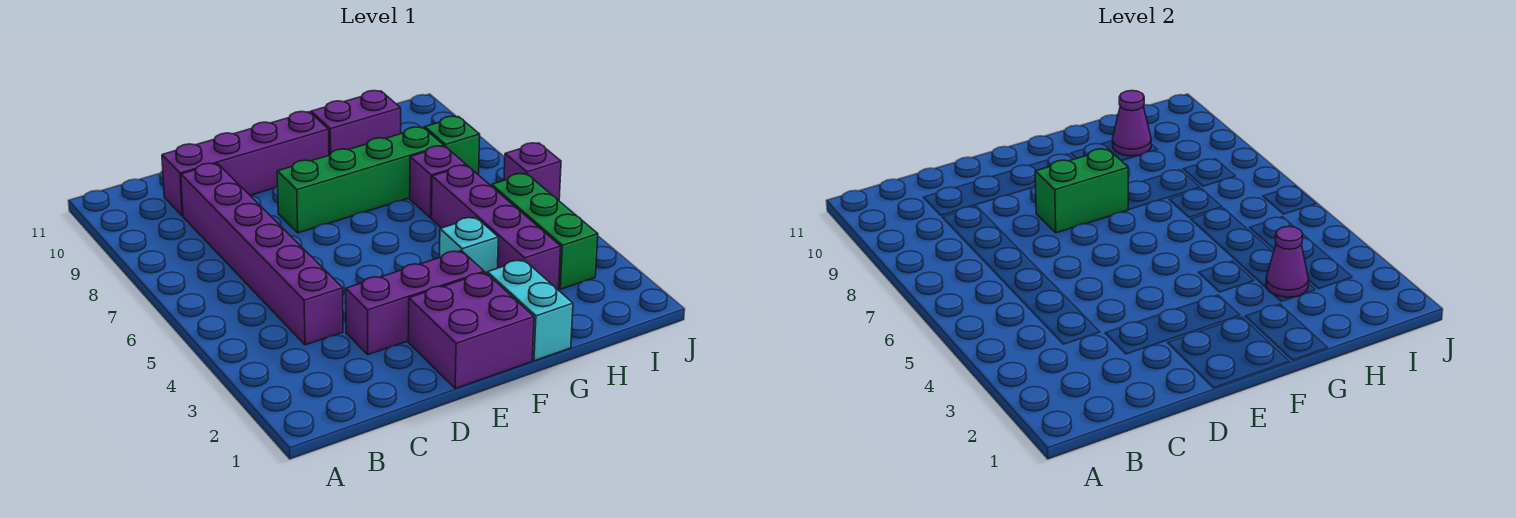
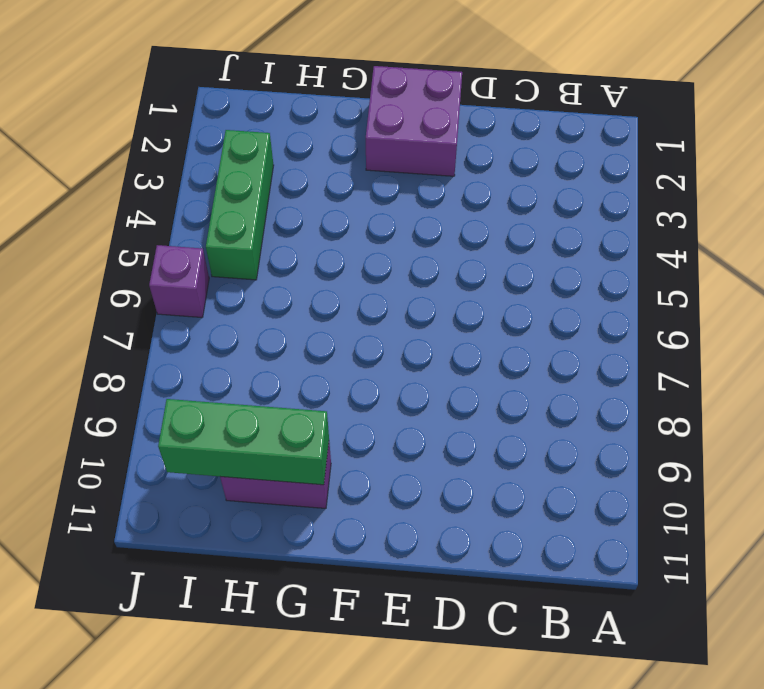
green brick G10:I10 level 2 -> purple cone H10 level 2
none -> purple brick C4:C9 level 1
none -> purple brick C10:F10 level 1
none -> purple brick D3:F3 level 1

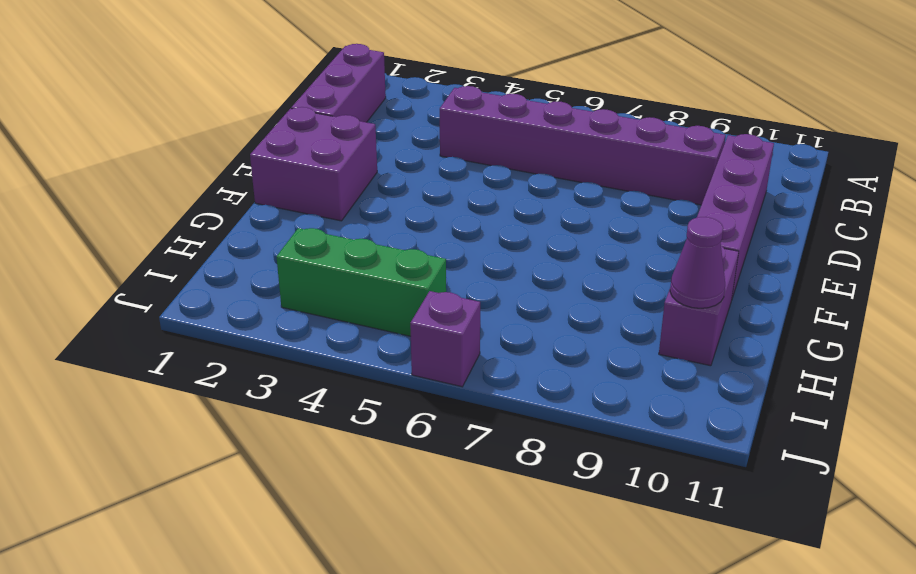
purple brick B1:D1 level 1 -> purple brick D3:F3 level 1
none -> green brick E8:H8 level 1
none -> cyan brick G1:G2 level 1
none -> cyan brick G4 level 1

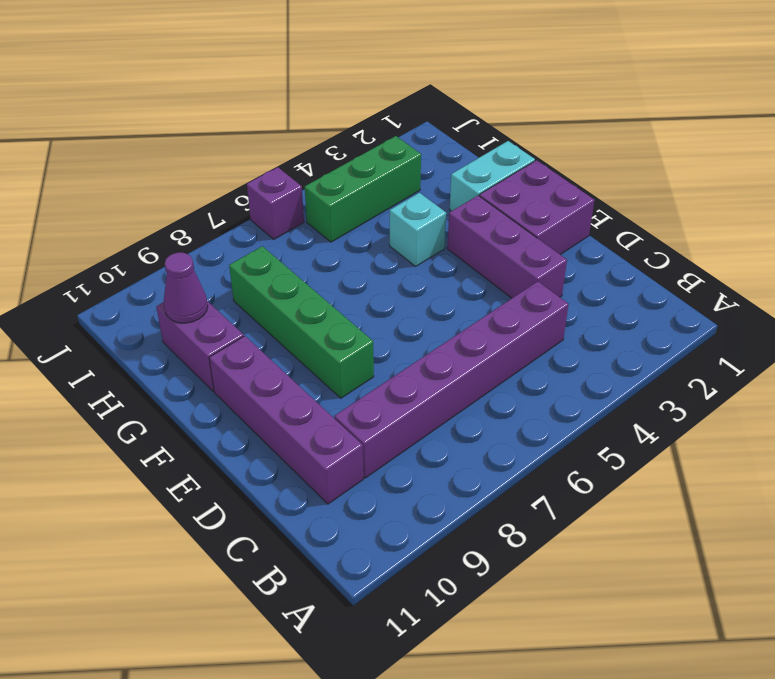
none -> purple brick H3:H6 level 1
none -> purple brick H7 level 1
none -> green brick I8 level 1

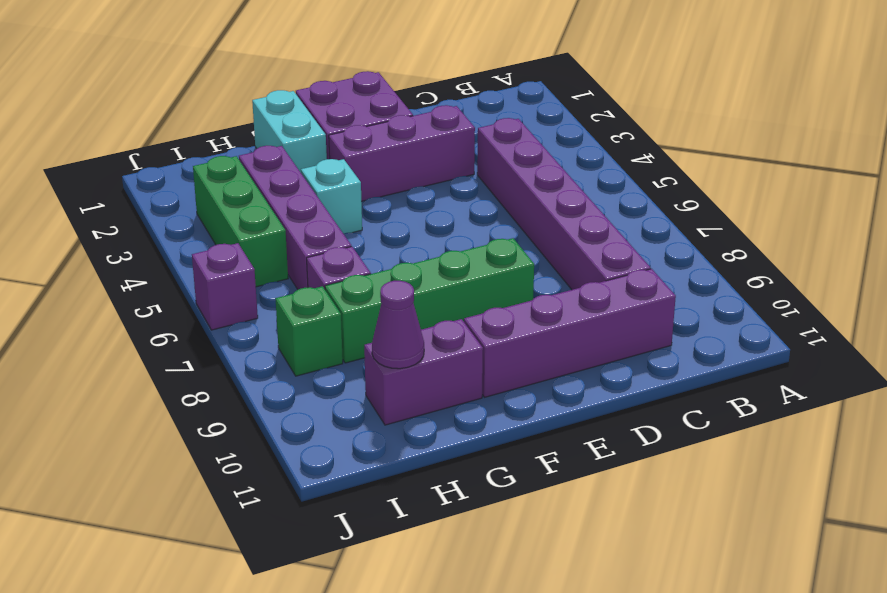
none -> green brick E8:F8 level 2
none -> purple cone H3 level 2

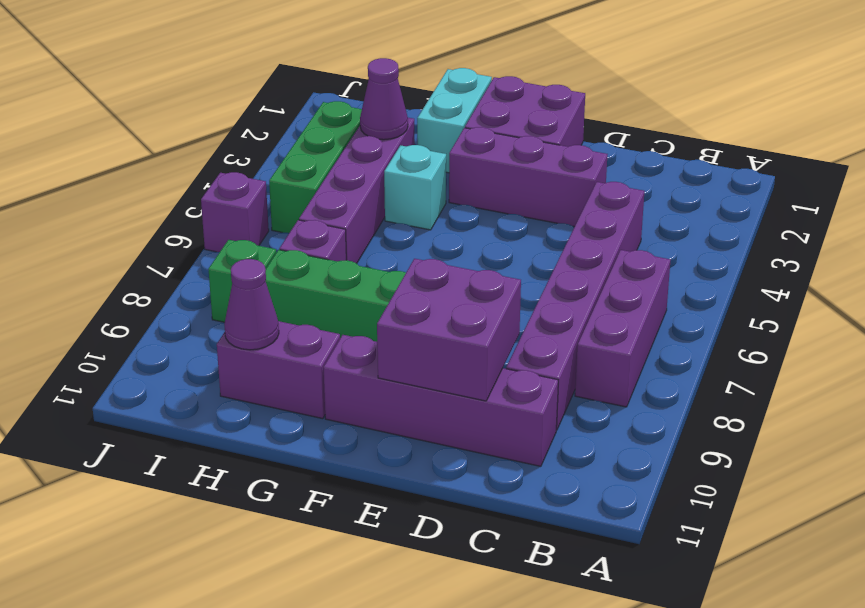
purple brick B6:B8 level 1 -> none
purple brick D9:E10 level 2 -> none
none -> green brick E8:F8 level 2

